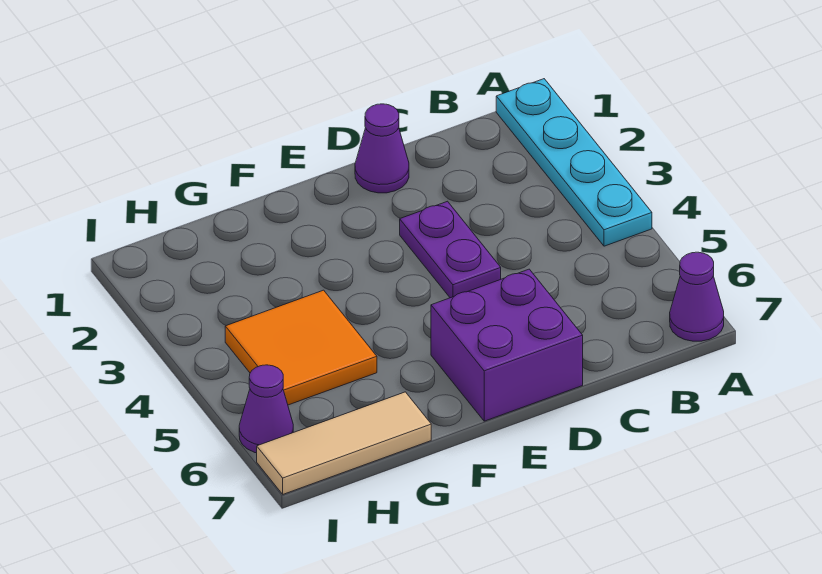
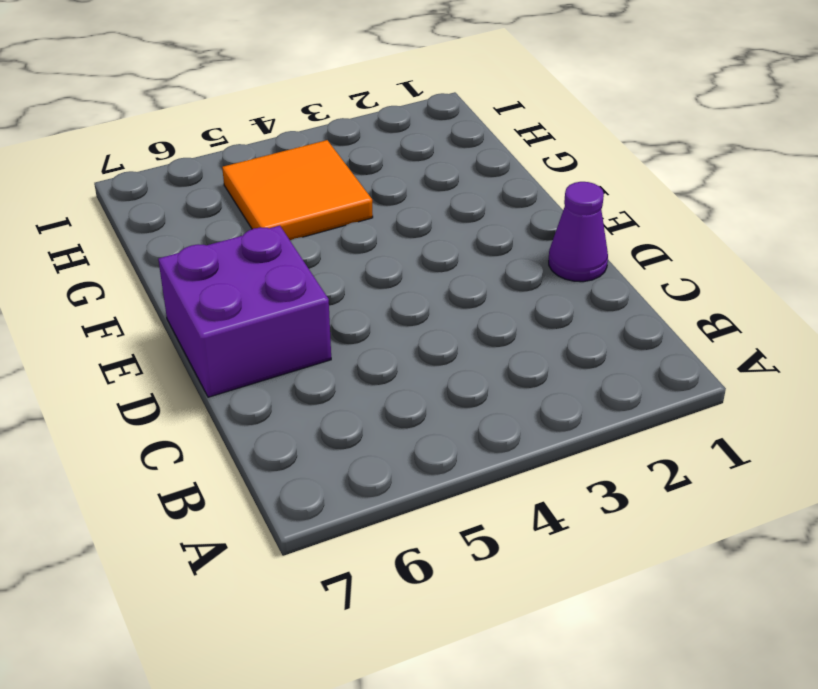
none -> cyan plate A1:A4 level 1
none -> purple cone A7 level 1

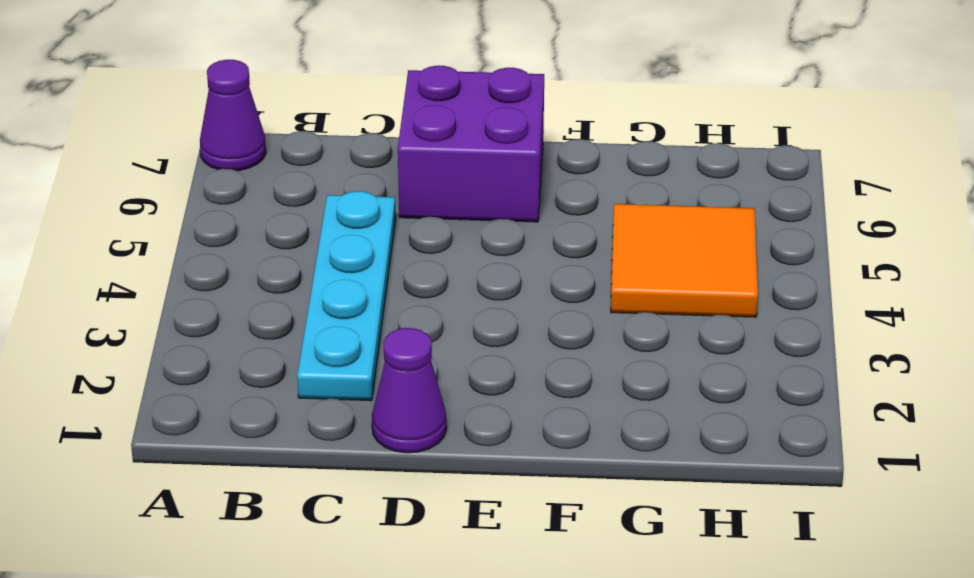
cyan plate C2:C5 level 1 -> cyan plate A1:A4 level 1
none -> purple plate D3:D4 level 1
none -> tan tile G7:I7 level 1

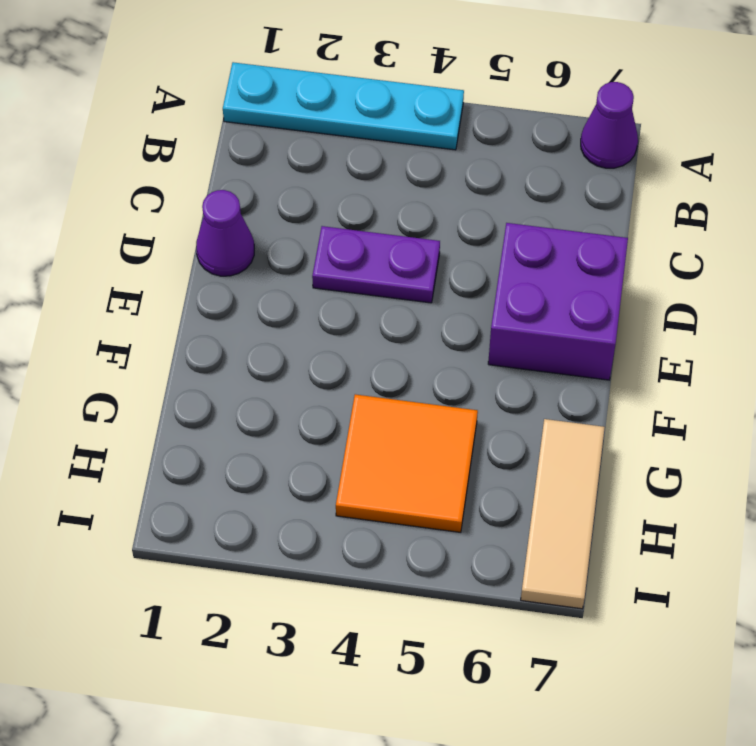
none -> purple cone I6 level 1

